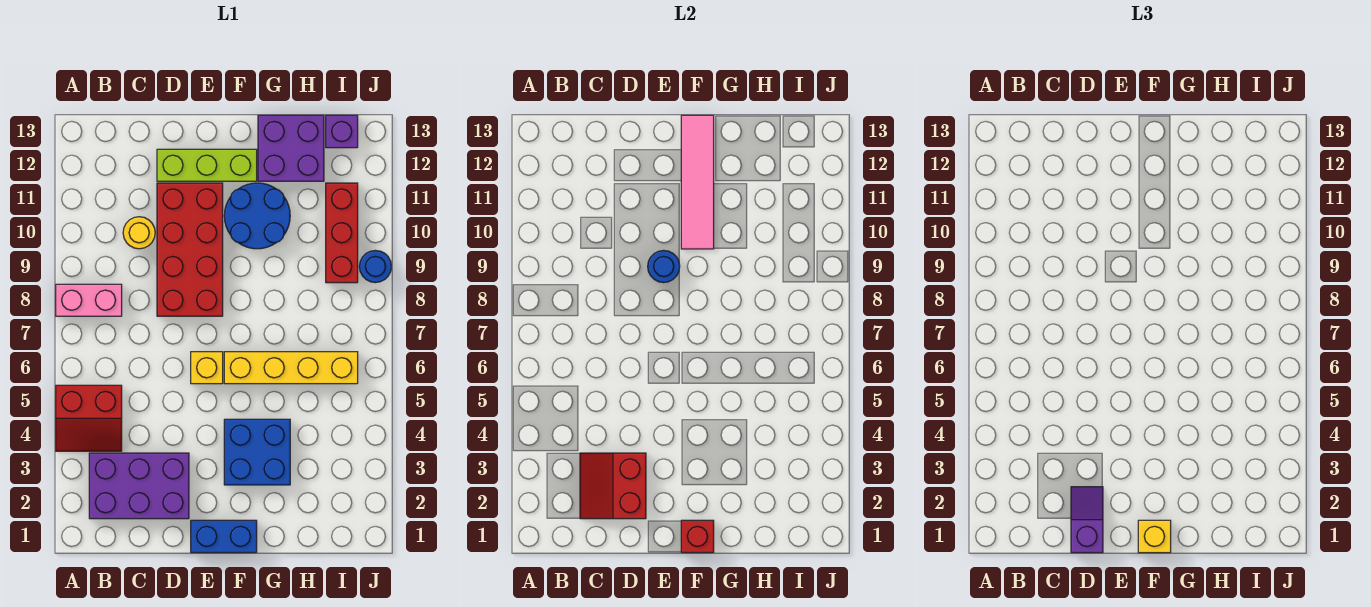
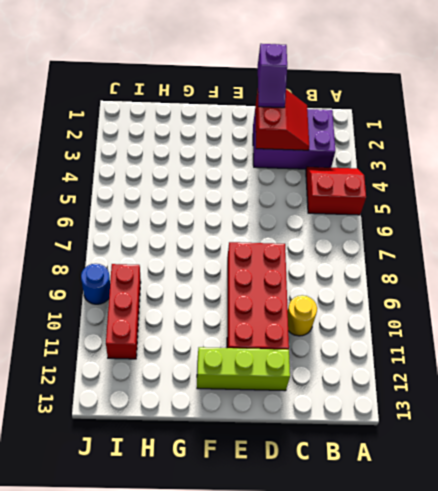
none -> pink brick A8:B8 level 1
none -> blue brick E1:F1 level 1
none -> yellow brick E6 level 1

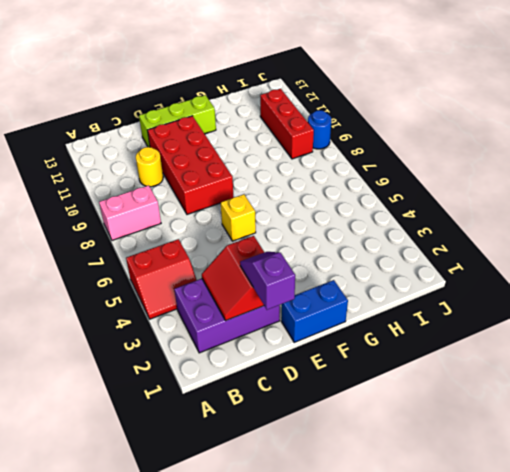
none -> blue brick F3:G4 level 1
none -> yellow brick F6:I6 level 1
none -> blue round brick F10:G11 level 1

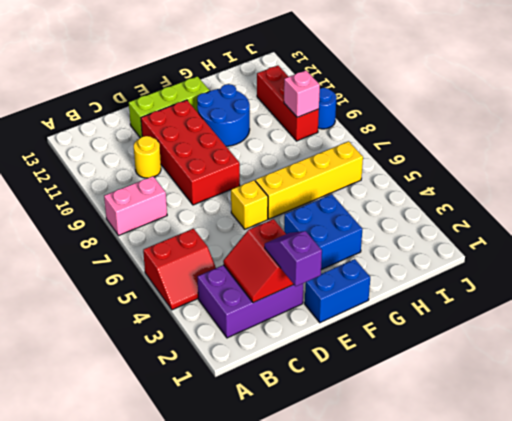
pink brick I9 level 2 -> none
none -> purple brick G12:H13 level 1
none -> purple brick I13 level 1
none -> blue round brick E9 level 2

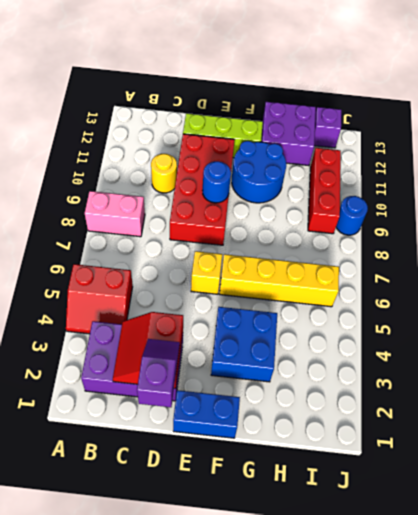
none -> red brick F1 level 2
none -> pink tile F10:F13 level 2
none -> yellow brick F1 level 3

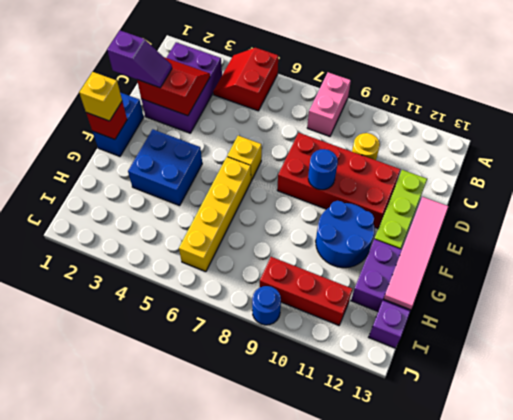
pink tile E13:H13 level 2 -> pink tile F10:F13 level 2

